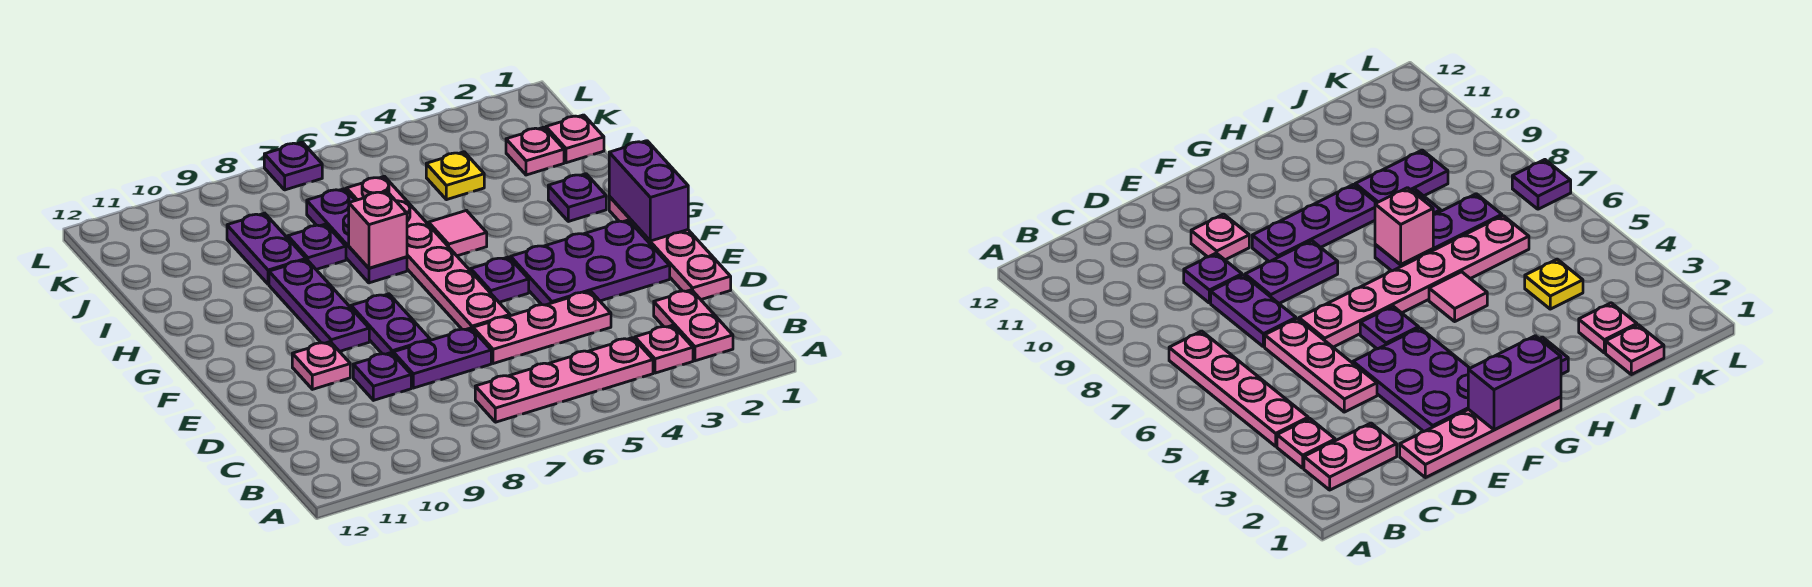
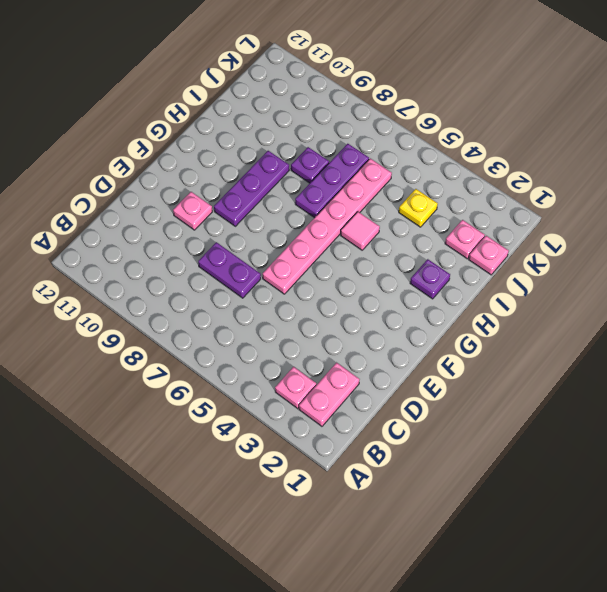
none -> pink plate B4:B7 level 1
none -> pink plate D1:G1 level 1
none -> pink plate D4:D6 level 1

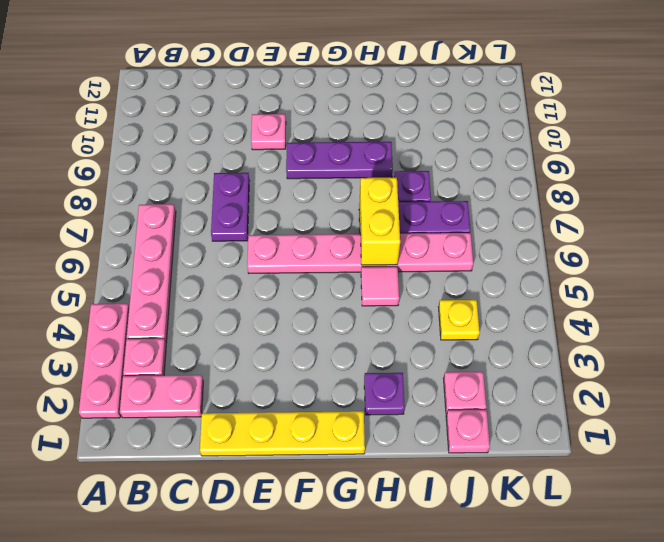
pink plate A2:A4 level 1 -> pink plate D4:D6 level 1
yellow plate D1:G1 level 1 -> pink plate D1:G1 level 1
yellow brick H6:H7 level 2 -> pink brick H7 level 2
none -> purple plate D9 level 1
none -> purple plate E2:F4 level 1
none -> purple plate E8:F8 level 1

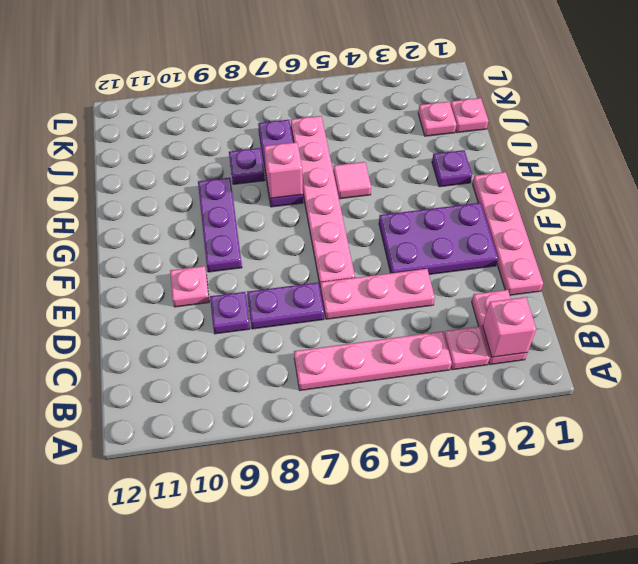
pink brick B2 level 2 -> none
none -> purple plate E8:F8 level 1
none -> purple plate F5 level 1
none -> purple plate I9:J9 level 1

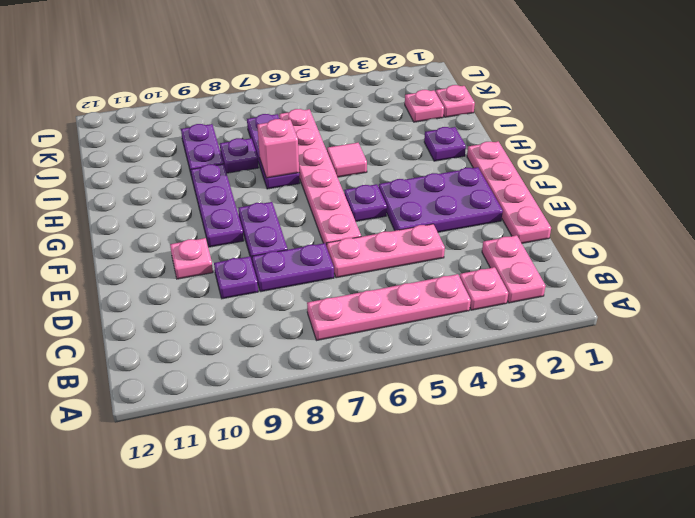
none -> yellow plate J4 level 1
none -> purple plate L7 level 1
none -> purple brick F1:G1 level 2

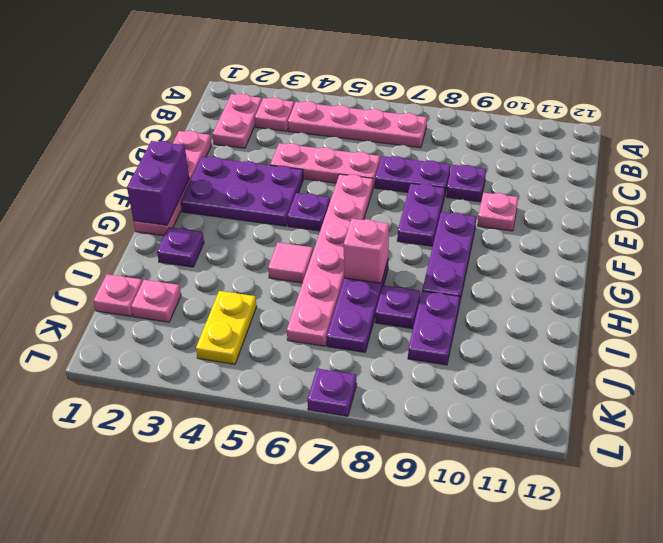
yellow plate J4:K4 level 1 -> yellow plate J4 level 1

